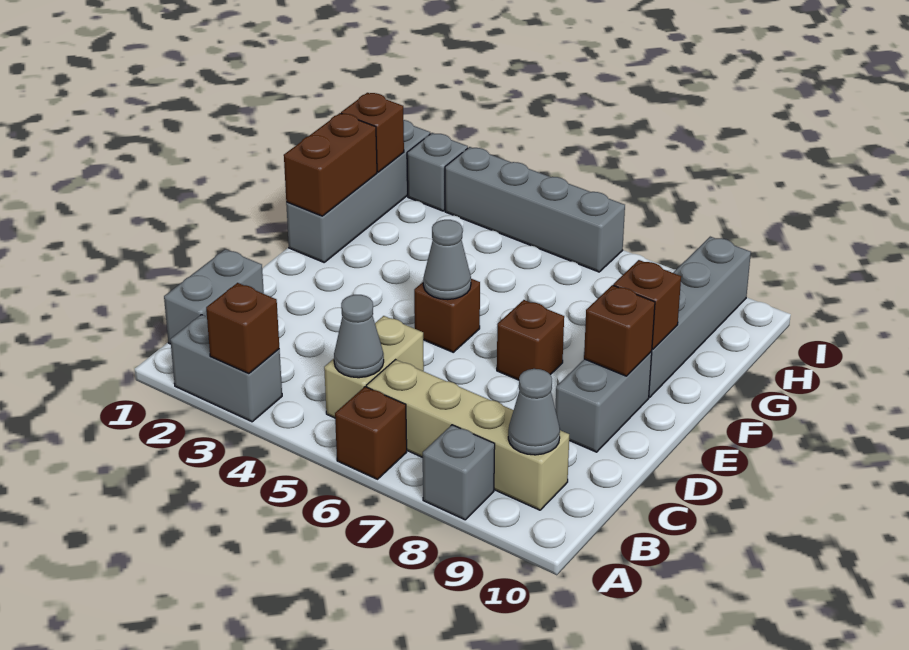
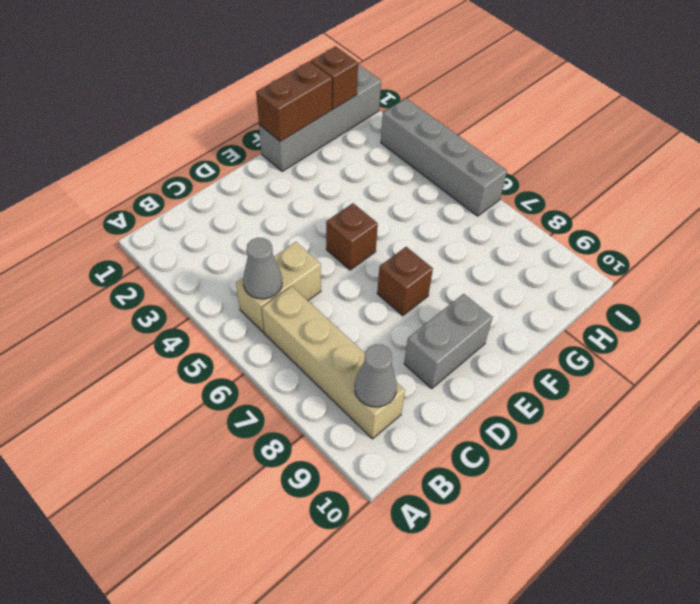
none -> grey brick A2:A3 level 1
none -> brown brick A6 level 1
none -> grey brick A8 level 1

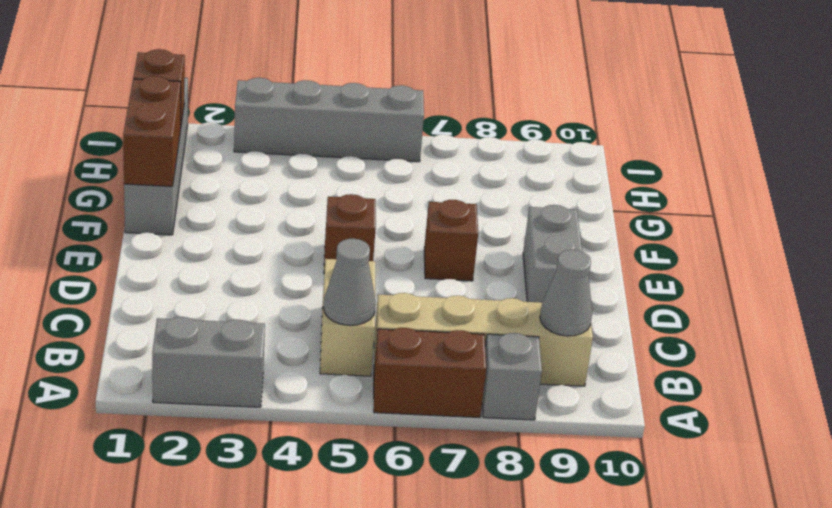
brown brick A6:A7 level 1 -> brown brick A6 level 1
none -> grey brick B1:C1 level 1
none -> grey brick F9:I9 level 1
none -> grey brick I2 level 1

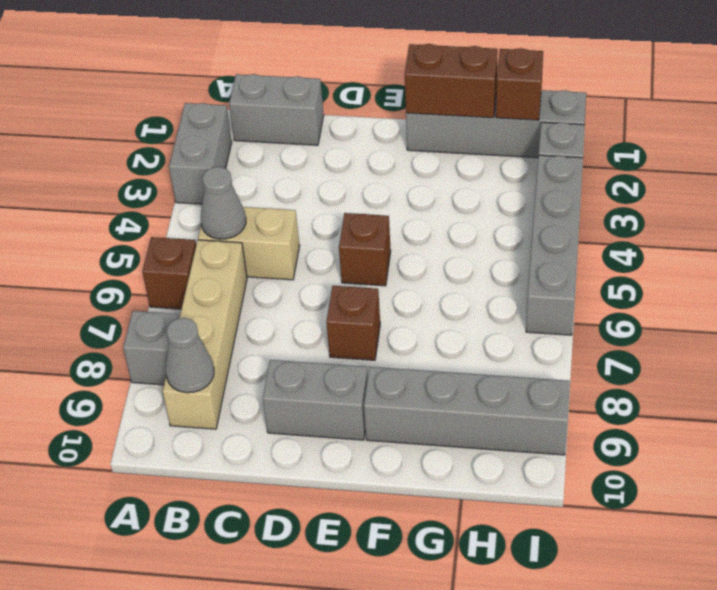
none -> brown brick A3 level 2
none -> grey cone E5 level 2
none -> brown brick E9 level 2

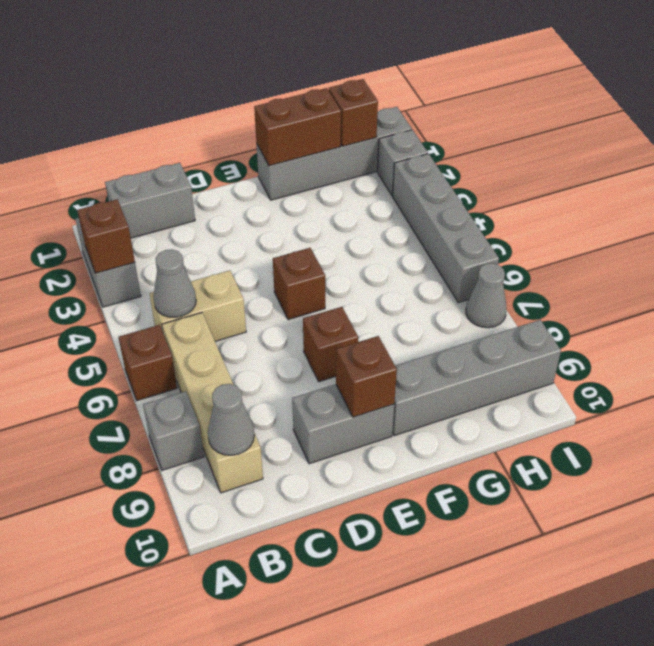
grey cone I7 level 1 -> grey cone E5 level 2
none -> brown brick F9 level 2

